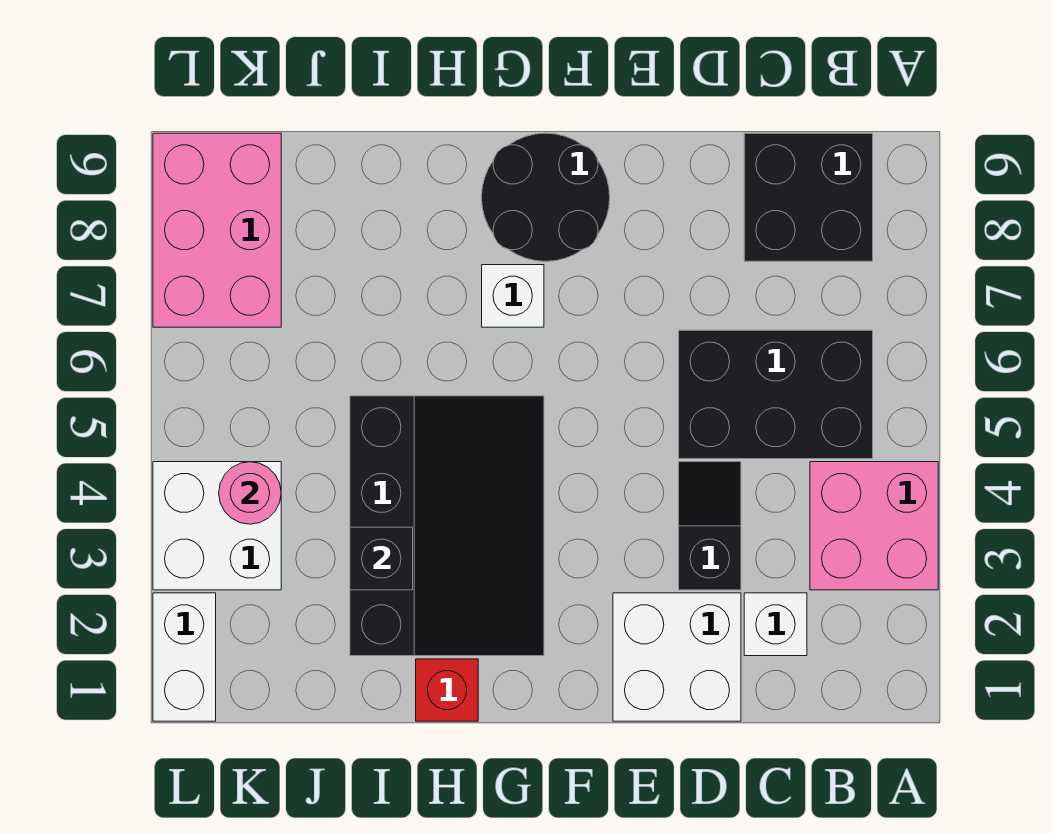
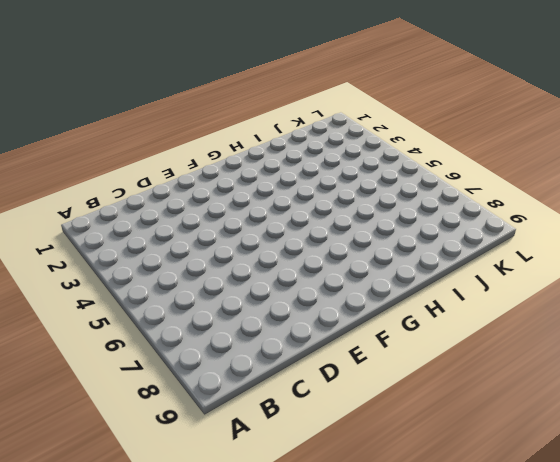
none -> pink brick A3:B4 level 1
none -> black brick B5:D6 level 1
none -> black brick B8:C9 level 1

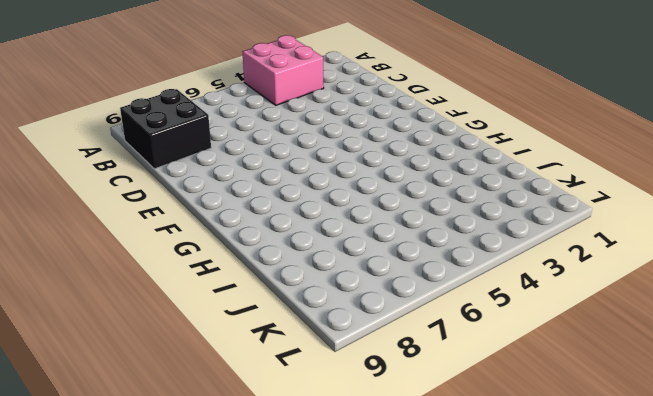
none -> black brick B5:D6 level 1
none -> white brick C2 level 1
none -> white brick D1:E2 level 1

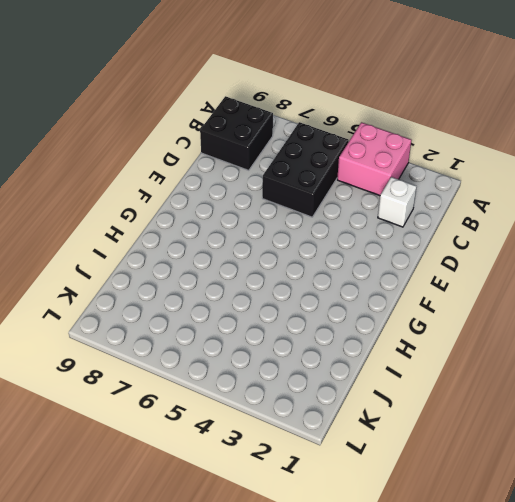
none -> white brick D1:E2 level 1
none -> black slope D3:D4 level 1 top 3
none -> black round brick F8:G9 level 1

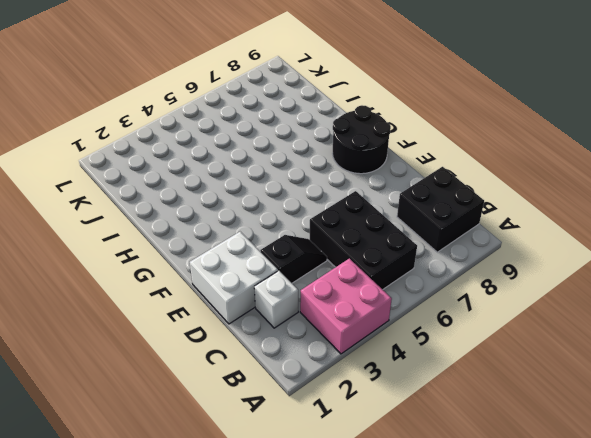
none -> black slope G2:I5 level 1 top I
none -> white brick G7 level 1
none -> red brick H1 level 1

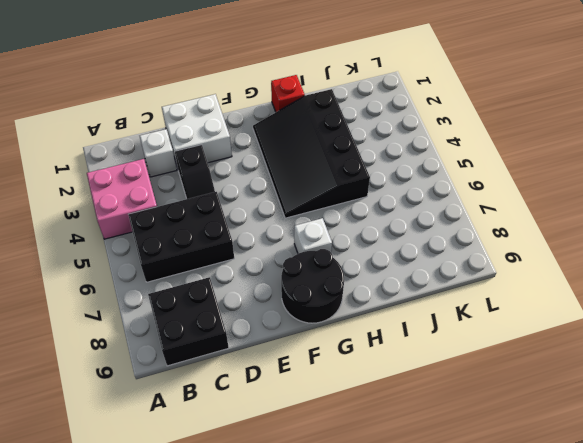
none -> white brick K3:L4 level 1
none -> pink brick K7:L9 level 1
none -> white brick L1:L2 level 1

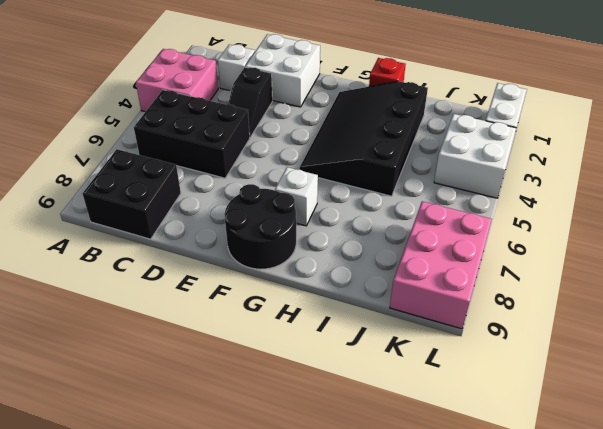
none -> black brick I3 level 2
none -> pink round brick K4 level 2

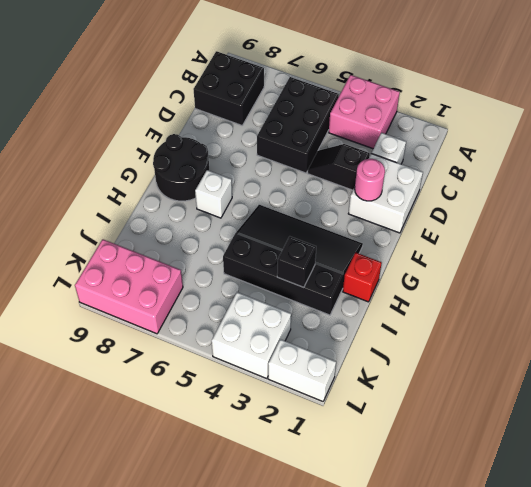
pink round brick E2 level 2 -> pink round brick K4 level 2

